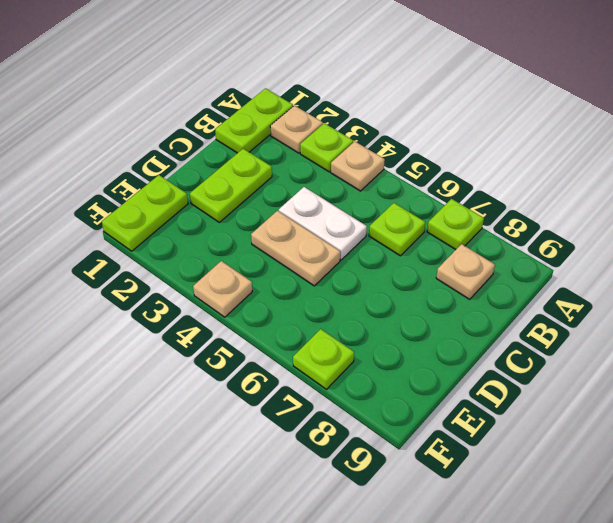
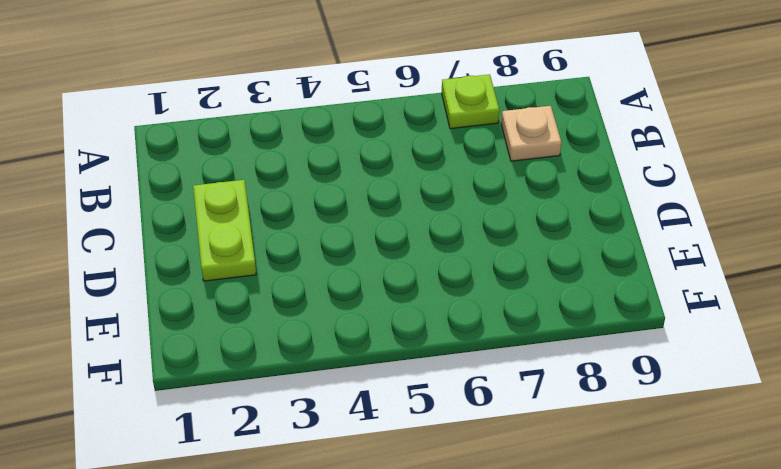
none -> lime plate A1:B1 level 1
none -> tan plate A2 level 1
none -> lime plate A3 level 1

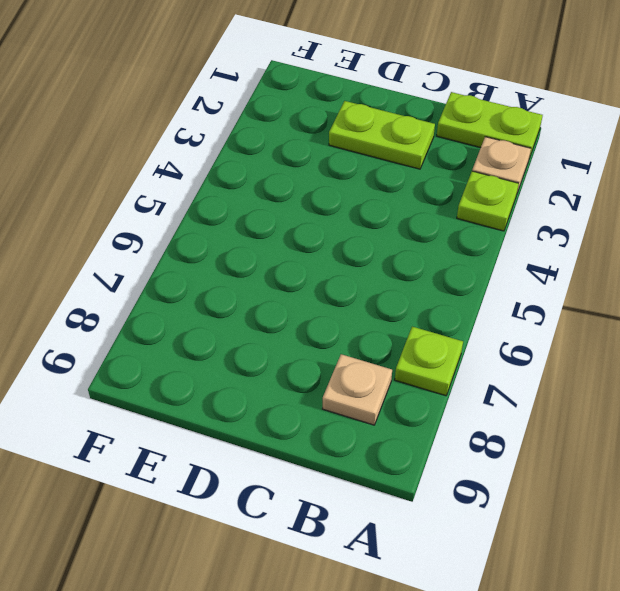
none -> tan plate A4 level 1
none -> lime plate B6 level 1
none -> white plate C4:C5 level 1

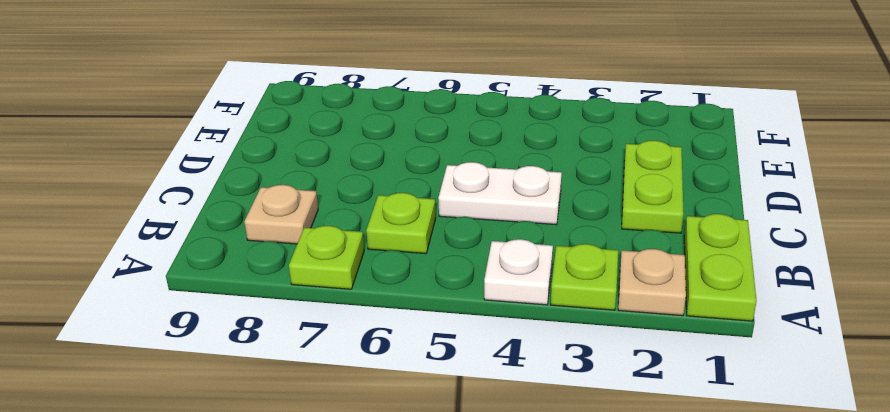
white plate A4 level 1 -> tan plate A4 level 1
none -> tan plate D4:D5 level 1
none -> lime plate E1:F1 level 1
none -> tan plate F4 level 1

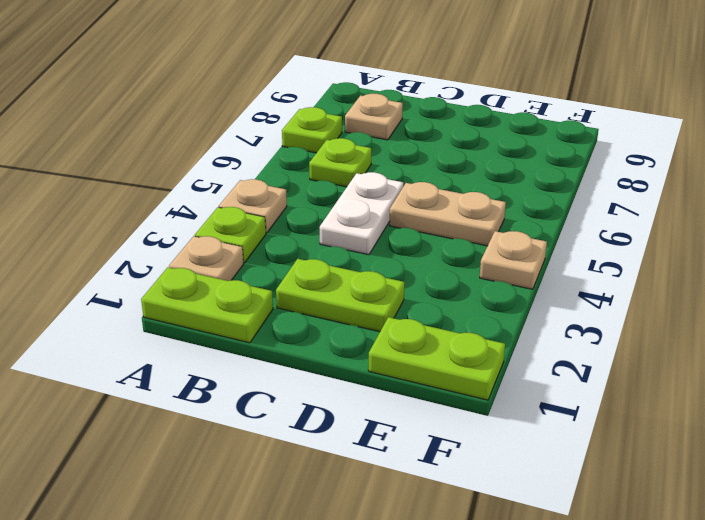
tan plate D5:E5 level 1 -> tan plate D4:D5 level 1
none -> lime plate F7 level 1

